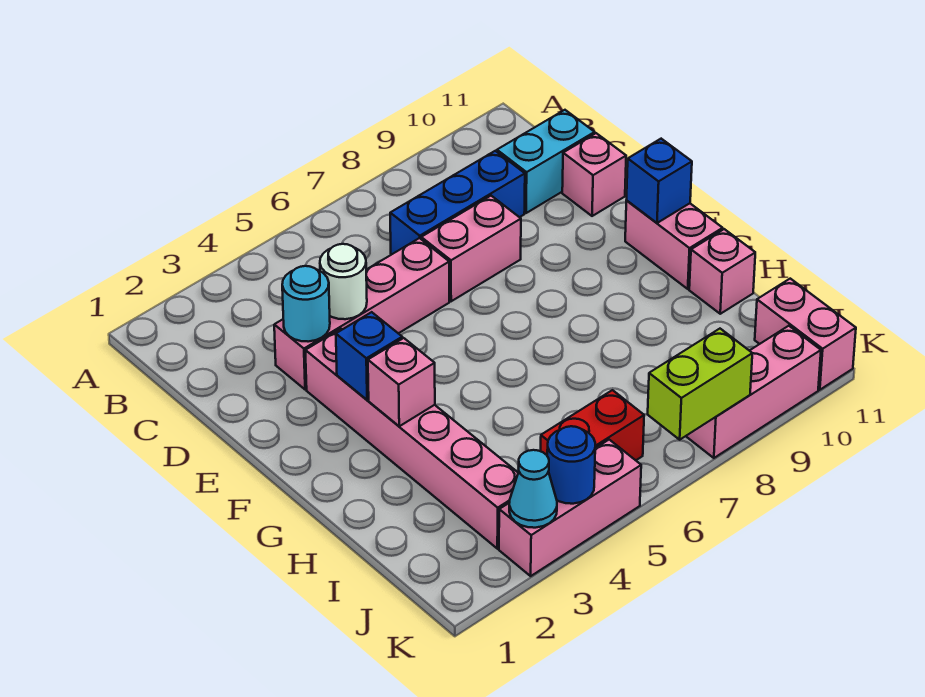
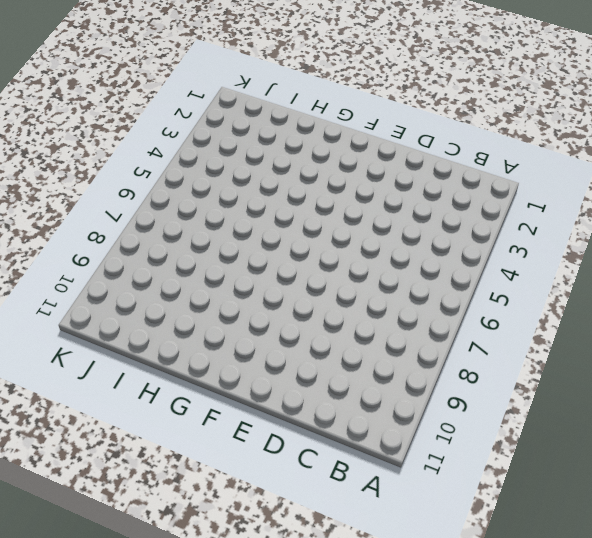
none -> blue brick C7:C9 level 1
none -> cyan brick C10:C11 level 1
none -> pink brick D3:D6 level 1

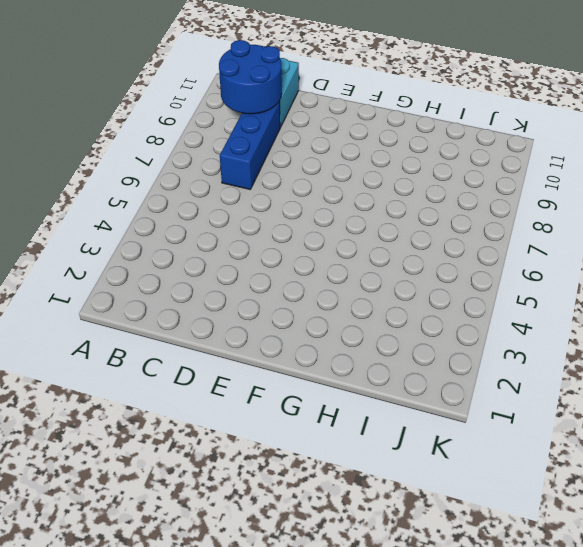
blue round brick B9:C10 level 2 -> none
none -> pink brick D3:D6 level 1
none -> pink brick D7:D8 level 1
none -> pink brick D11 level 1

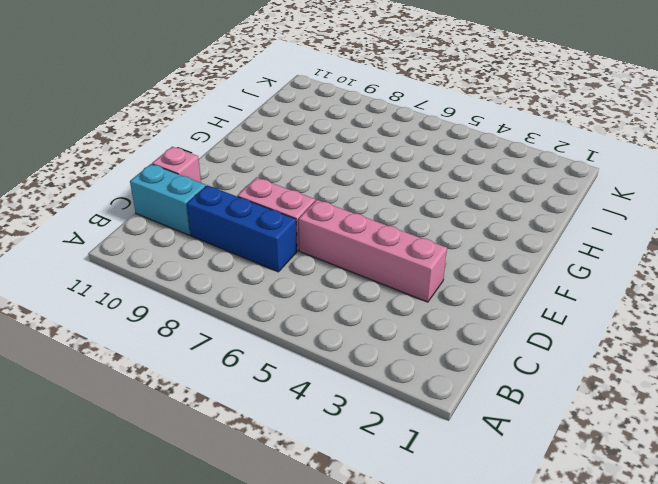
none -> pink brick E3:J3 level 1
none -> pink brick F11:G11 level 1
none -> pink brick H11 level 1

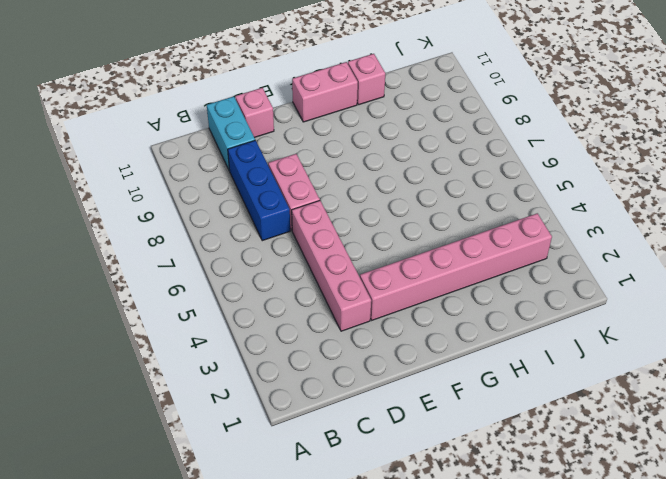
none -> red brick J5:J6 level 1
none -> pink brick J11:K11 level 1
none -> pink brick K3:K5 level 1

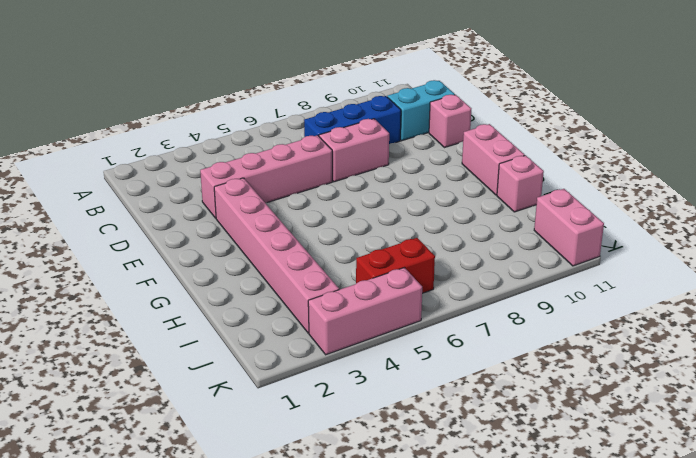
none -> pink brick K8:K10 level 1
none -> cyan round brick D3 level 2
none -> white round brick D4 level 2

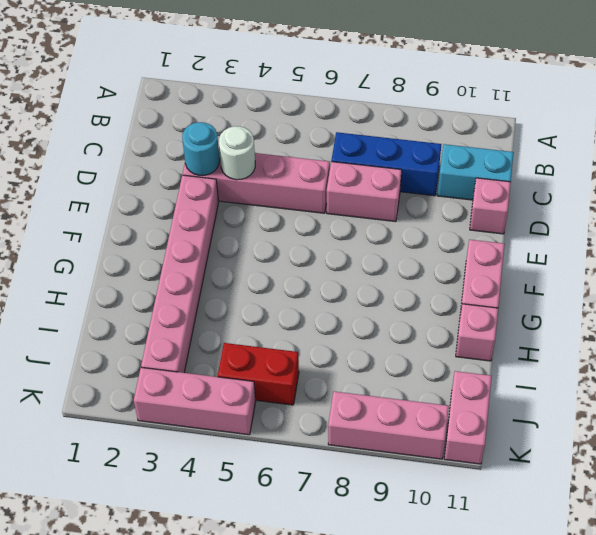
none -> blue brick F3 level 2
none -> blue brick F11 level 2
none -> pink brick G3 level 2

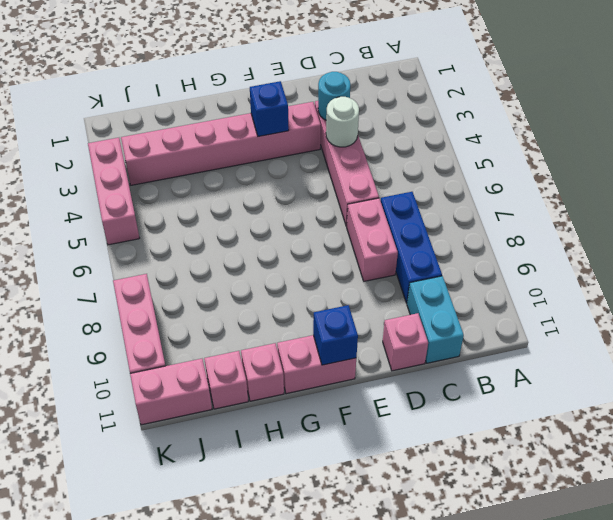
pink brick I11 level 1 -> pink brick G3 level 2
none -> red brick J5:J6 level 1
none -> cyan cone K3 level 2
none -> blue round brick K4 level 2

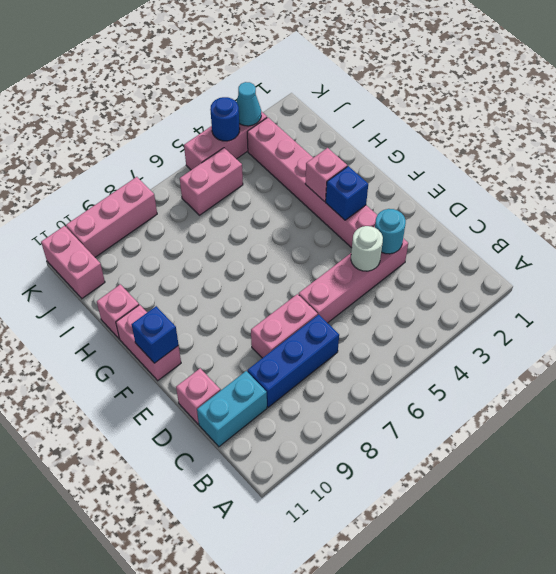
pink brick J5:J6 level 1 -> red brick J5:J6 level 1
none -> lime brick K7:K8 level 2

